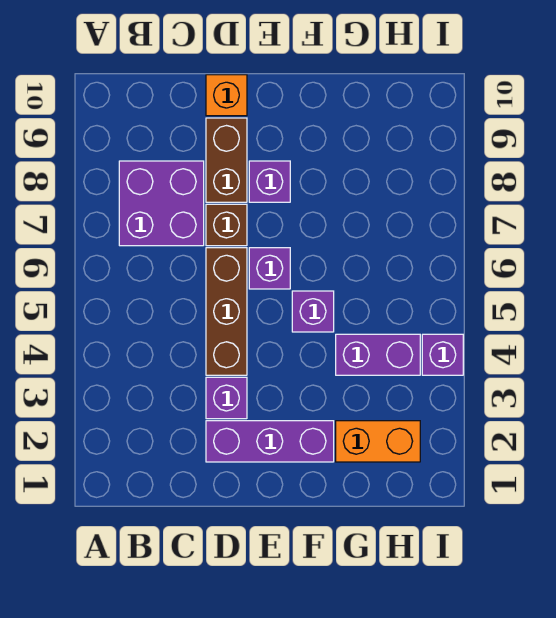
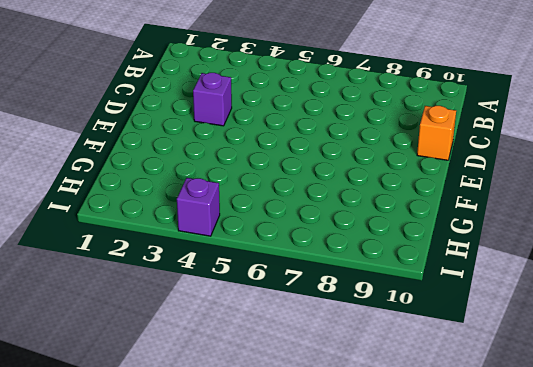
none -> purple brick B7:C8 level 1
none -> purple brick D2:F2 level 1
none -> brown brick D4:D6 level 1

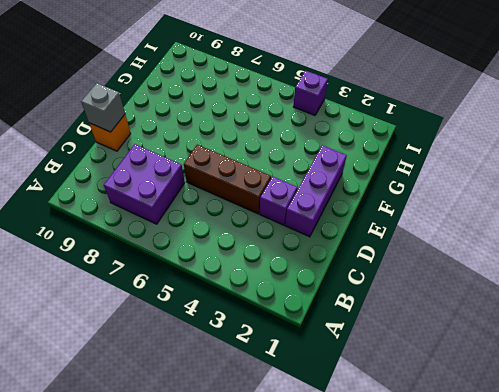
grey brick D10 level 2 -> none
none -> brown brick D7 level 1
none -> brown brick D8:D9 level 1
none -> purple brick E6 level 1

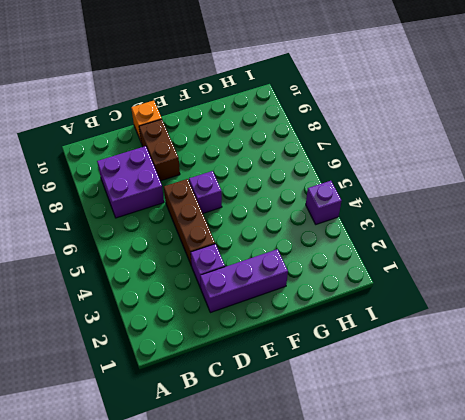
none -> brown brick D7 level 1
none -> purple brick E8 level 1
none -> purple brick F5 level 1

